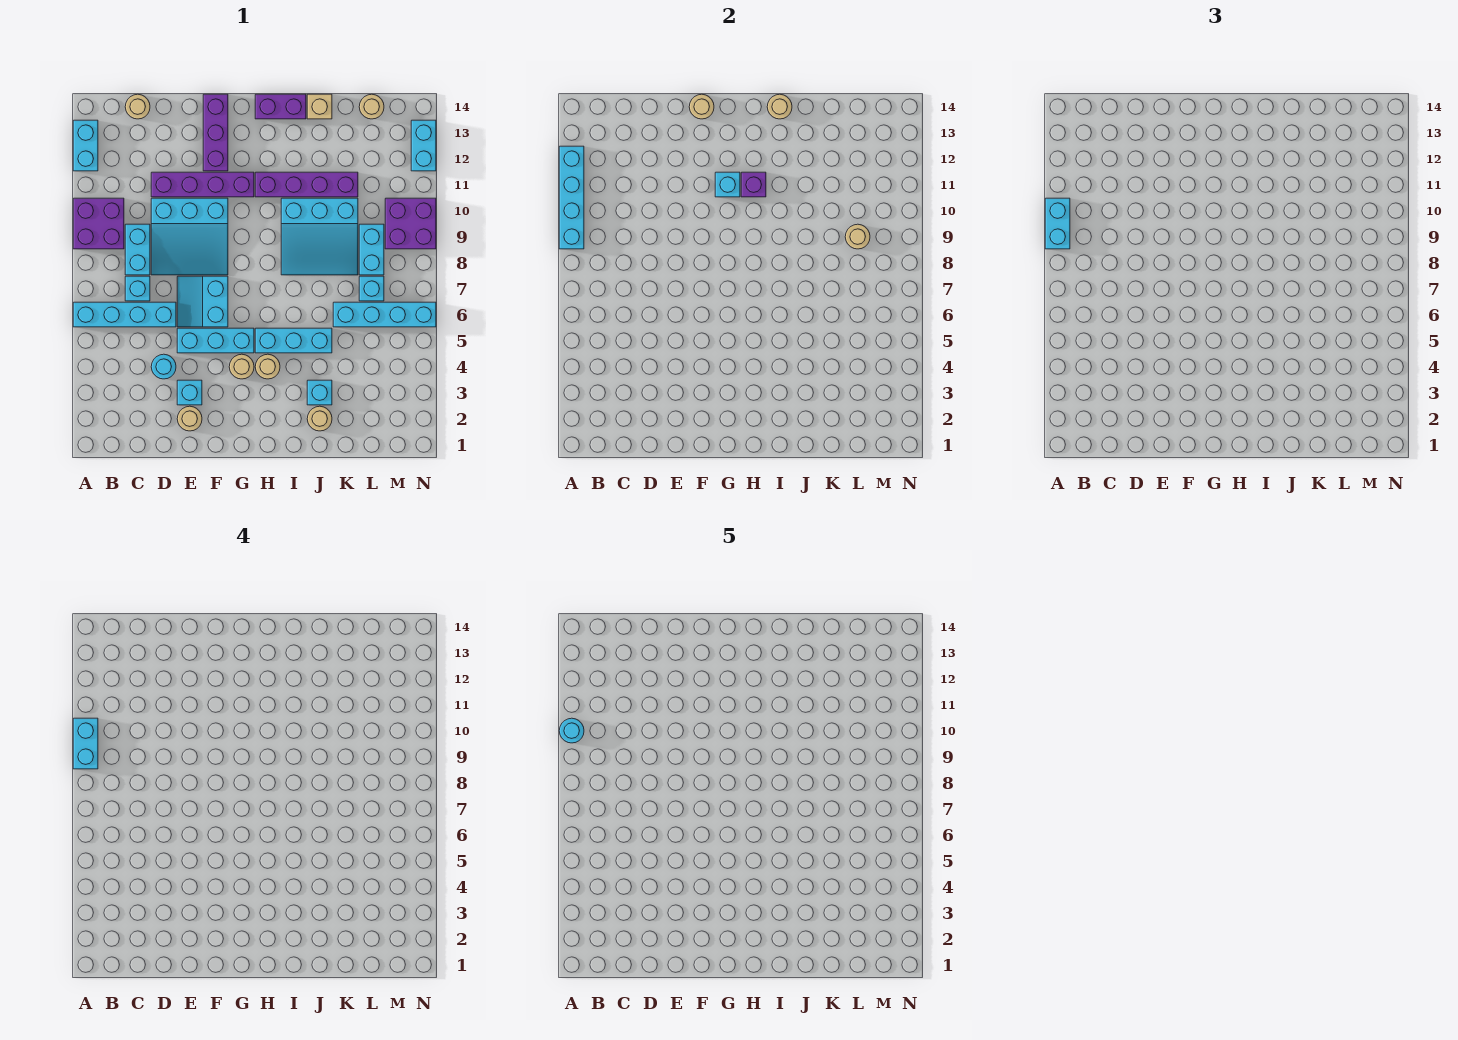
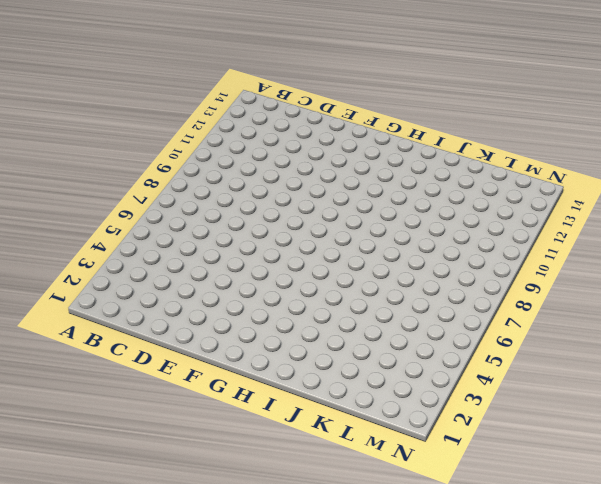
none -> cyan brick A6:D6 level 1
none -> purple brick A9:B10 level 1
none -> cyan brick A12:A13 level 1
none -> cyan brick C7 level 1

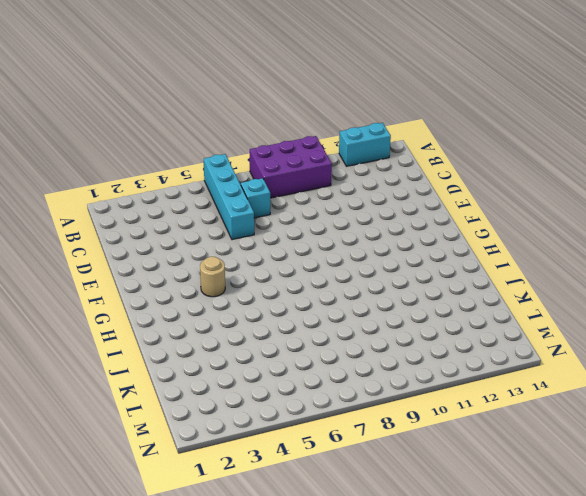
purple brick A8:B10 level 1 -> purple brick A9:B10 level 1
none -> cyan brick C8:C9 level 1
none -> tan round brick C14 level 1
none -> cyan round brick D4 level 1
none -> cyan slope D8:F10 level 1 top 10

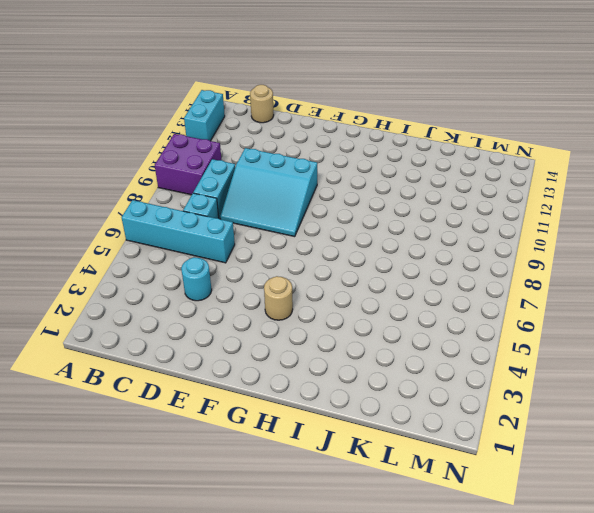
none -> purple brick D11:G11 level 1
none -> tan round brick E2 level 1
none -> cyan brick E3 level 1
none -> cyan brick E5:G5 level 1

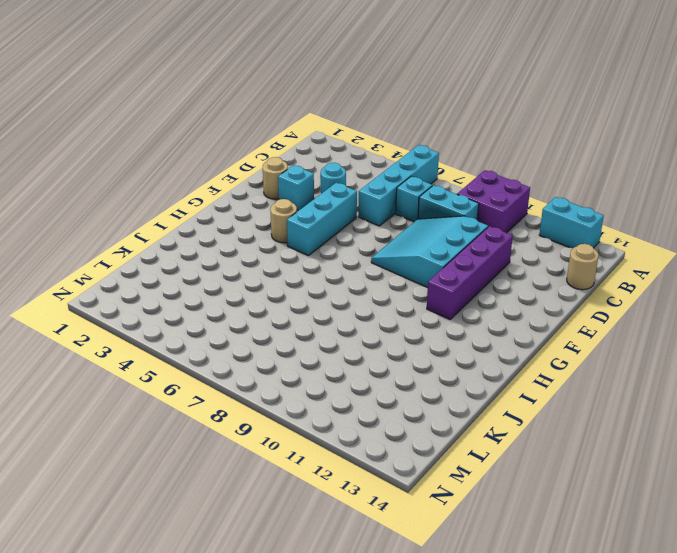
none -> cyan slope E6:F7 level 1 top F
none -> purple brick F12:F14 level 1
none -> tan round brick H4 level 1
none -> cyan brick H5:J5 level 1

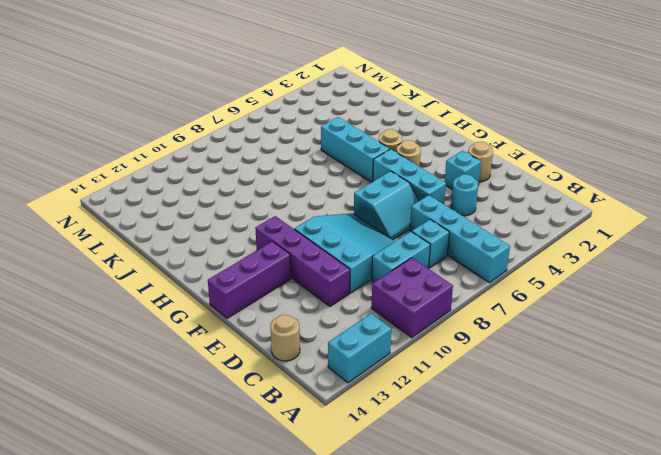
none -> purple brick H11:K11 level 1
none -> purple brick H14:I14 level 1
none -> cyan slope I8:K10 level 1 top 10
none -> tan round brick J2 level 1

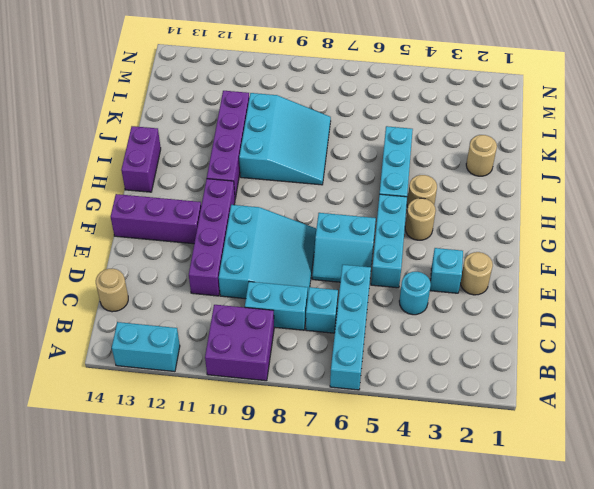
none -> cyan brick J3 level 1
none -> tan brick J14 level 1
none -> cyan brick K6:N6 level 1
none -> cyan brick L7 level 1

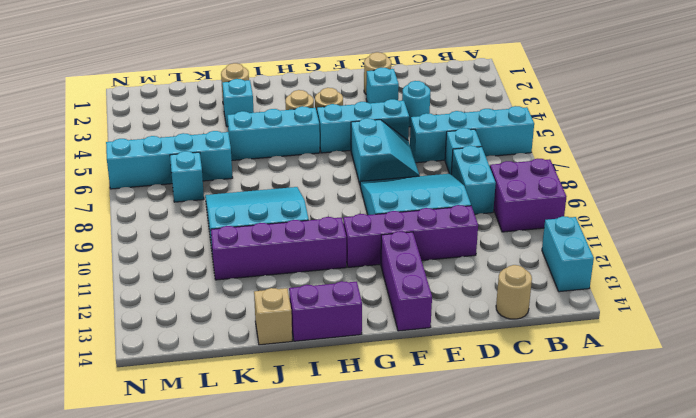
none -> cyan brick L8:L9 level 1
none -> tan round brick L14 level 1
none -> purple brick M9:N10 level 1
none -> cyan brick N12:N13 level 1

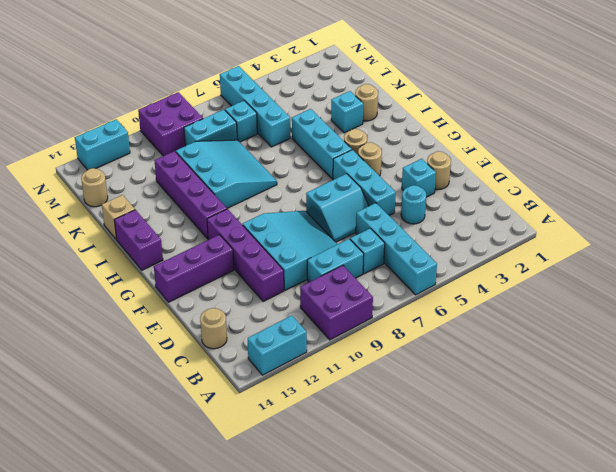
none -> cyan brick A9:A12 level 2
none -> tan round brick F14 level 2
none -> cyan brick G11 level 2
none -> purple brick H11 level 2

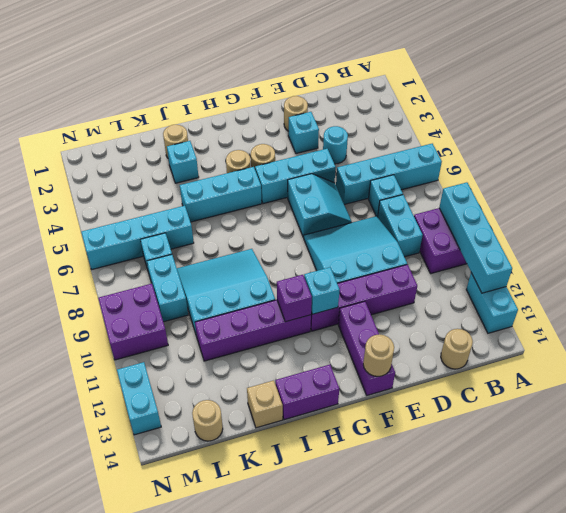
none -> tan round brick I14 level 2
none -> tan round brick L9 level 2
none -> cyan brick A9:A10 level 3
none -> cyan brick A9:A10 level 4

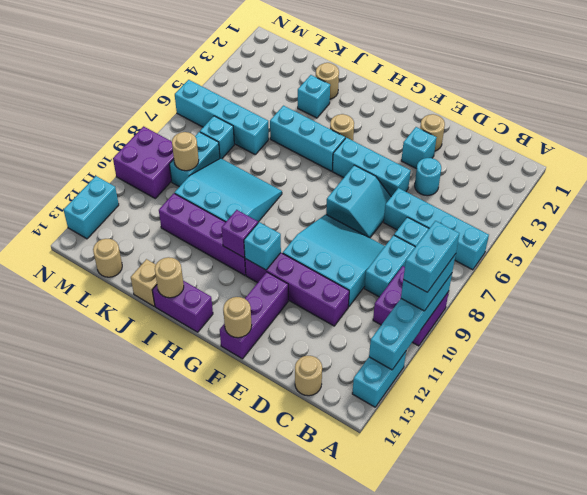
none -> tan round brick G4 level 1
none -> cyan round brick A10 level 5

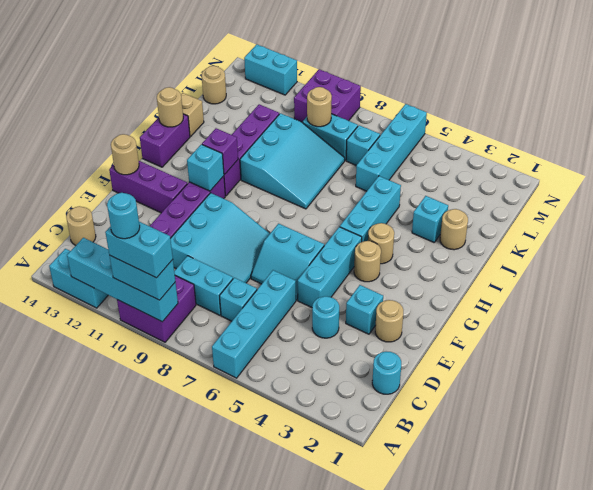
cyan round brick C1 level 1 -> none

